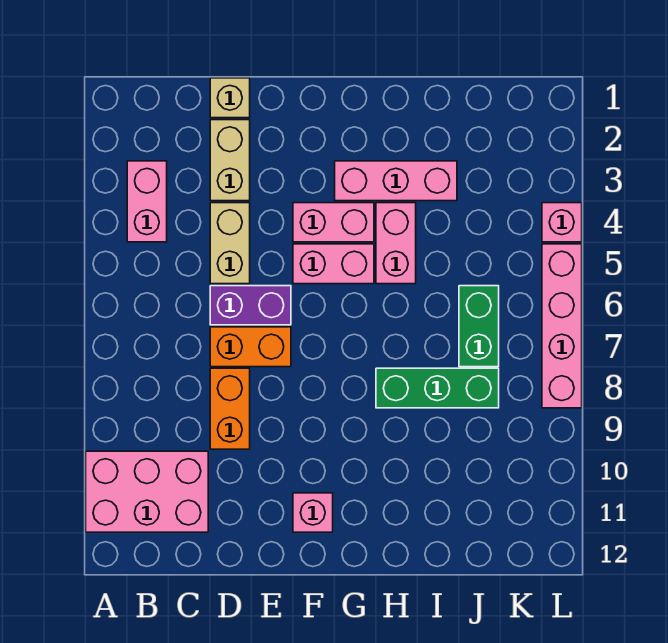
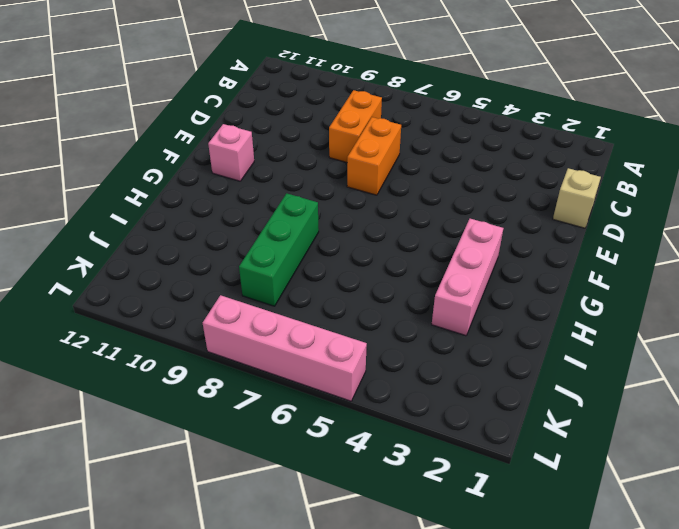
orange brick C8:D8 level 1 -> orange brick D8:D9 level 1
none -> pink brick A10:C11 level 1
none -> pink brick B3:B4 level 1
none -> tan brick D2:D3 level 1

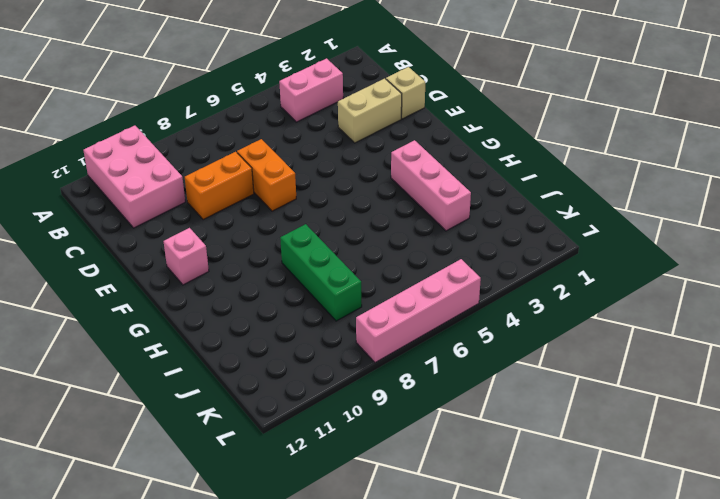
none -> tan brick D4:D5 level 1
none -> purple brick D6:E6 level 1
none -> pink brick F4:G4 level 1

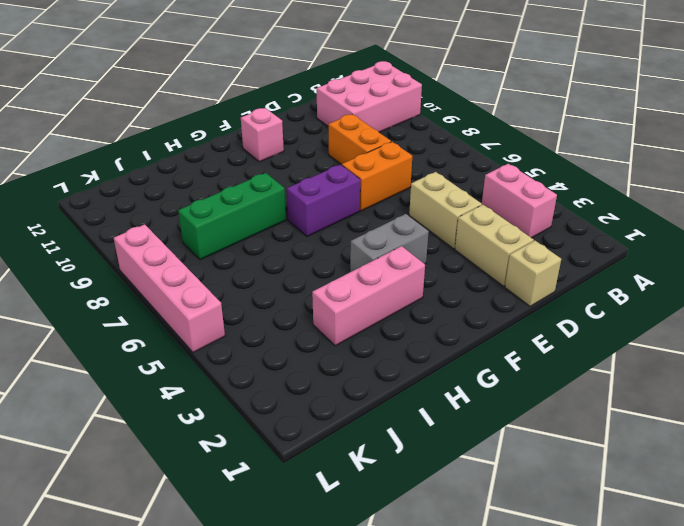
grey brick F4:G4 level 1 -> pink brick F4:G4 level 1
purple brick F7:G7 level 1 -> purple brick D6:E6 level 1
none -> pink brick F5:G5 level 1
none -> pink brick H4:H5 level 1
none -> green brick J6:J7 level 1

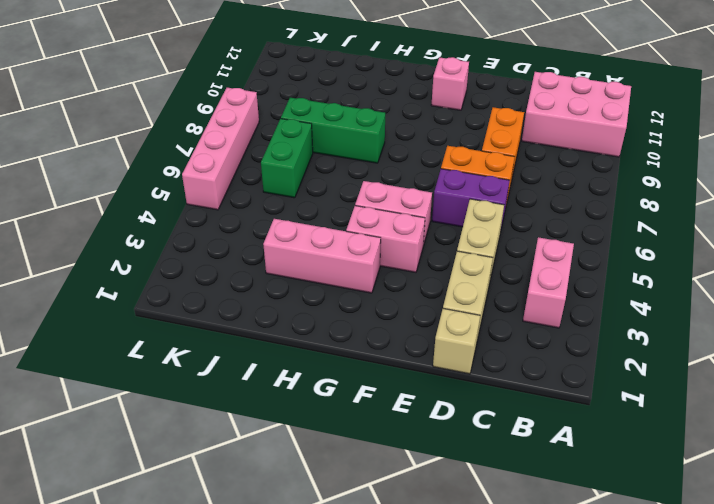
none -> pink brick H4:H5 level 1
none -> pink brick L4 level 1

